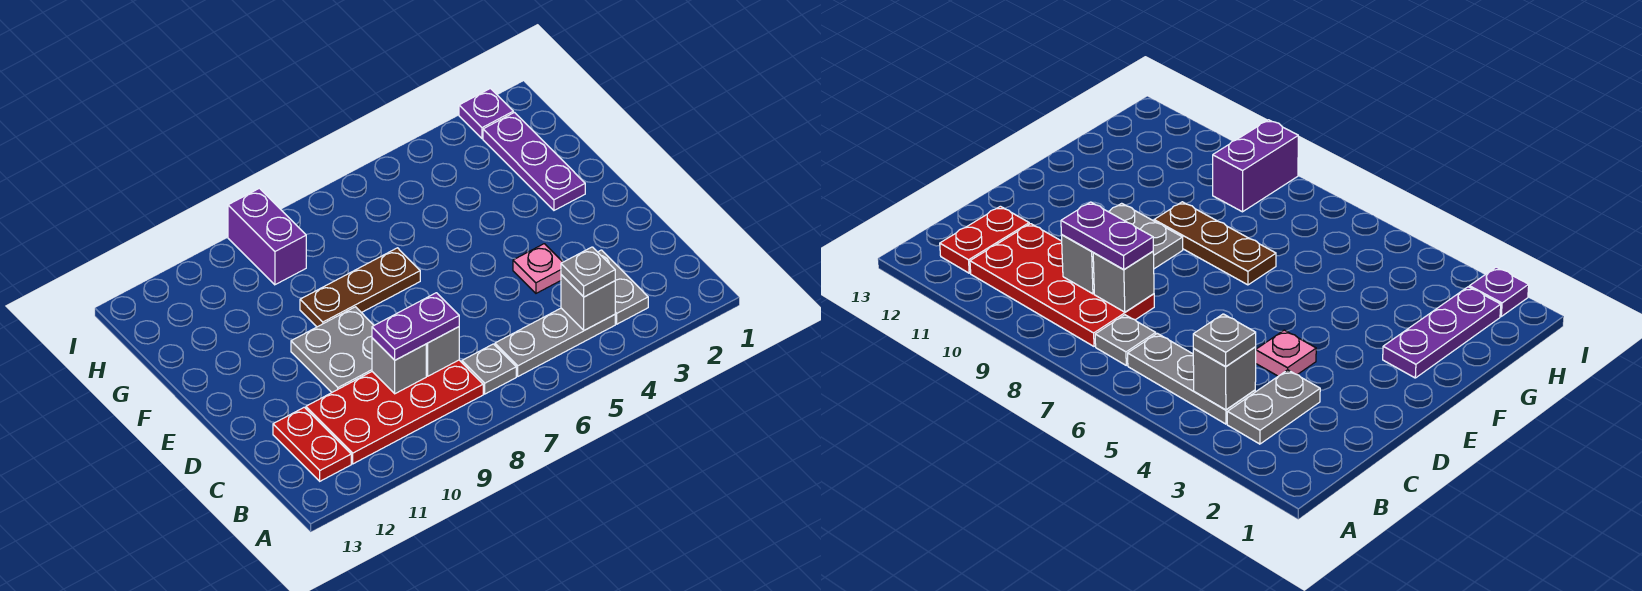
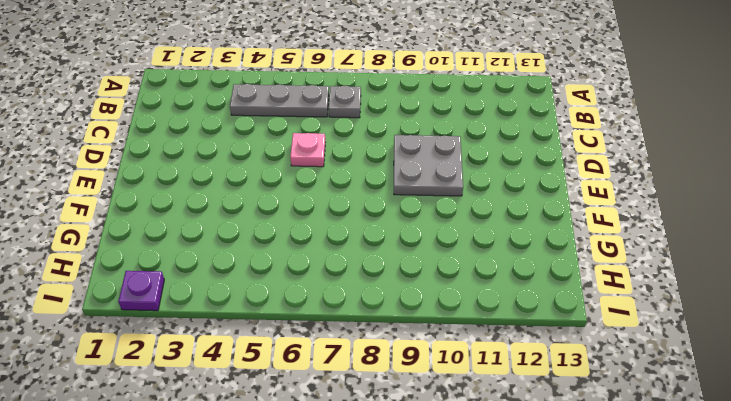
pink plate D6 level 1 -> pink plate D4 level 1
none -> grey plate B3:C3 level 1
none -> red plate B8:C11 level 1
none -> red plate B12:C12 level 1

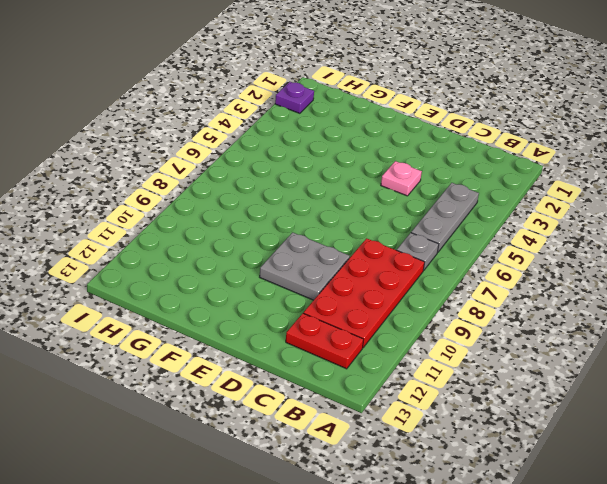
none -> grey plate B3:C3 level 1
none -> purple plate F2:H2 level 1
none -> brown plate F7:F9 level 1

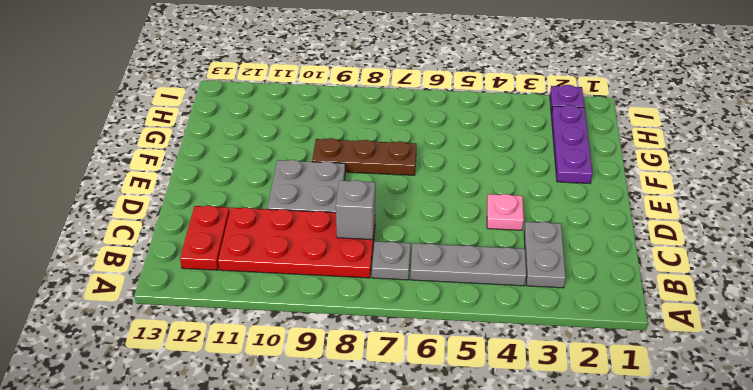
none -> purple brick H9:I9 level 1
none -> grey brick B4 level 2
none -> grey brick C9 level 2

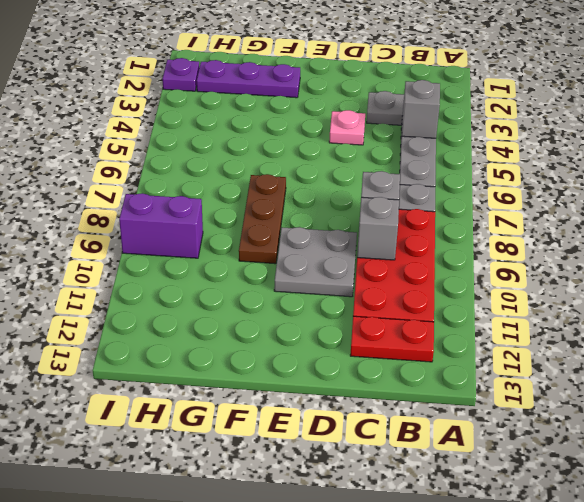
none -> grey plate B4 level 3
none -> purple plate C8:C9 level 3

